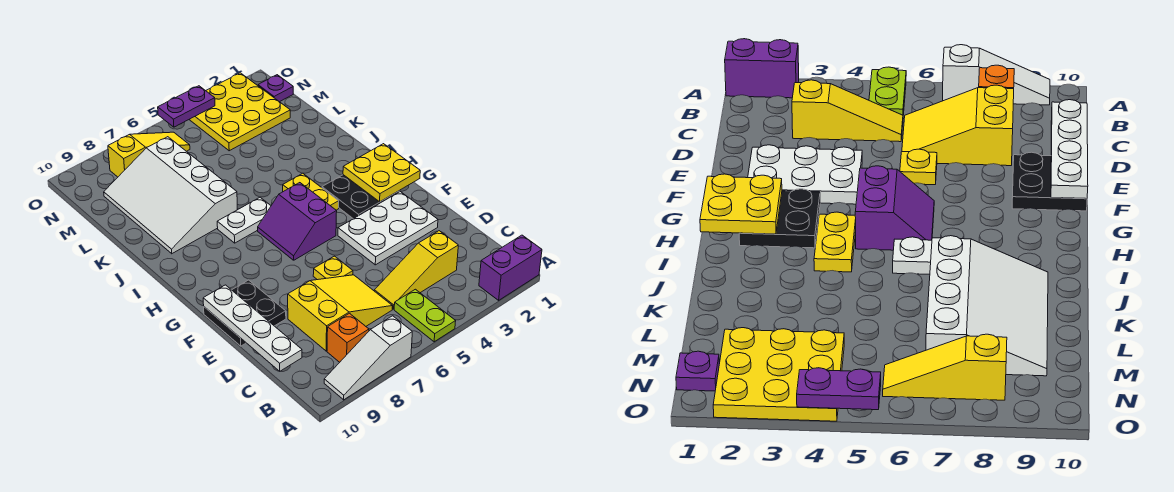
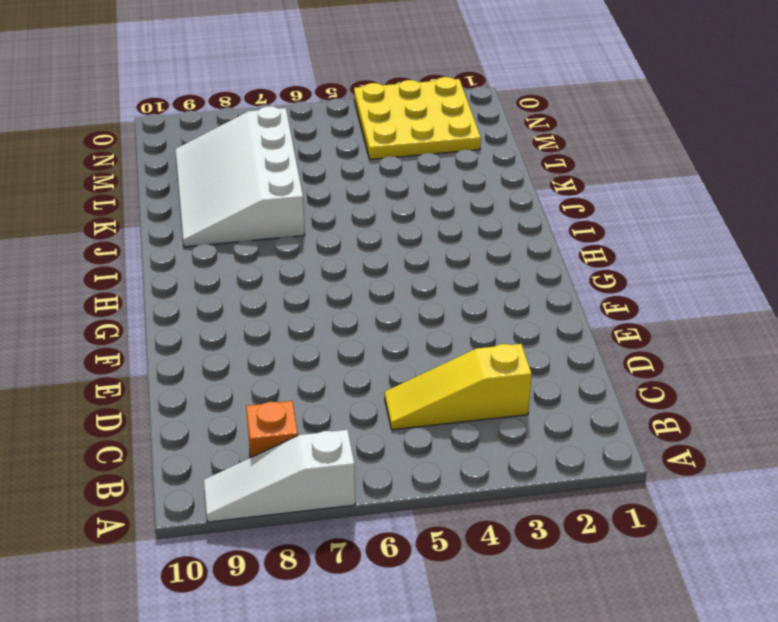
none -> purple brick A1:A2 level 1
none -> lime plate A5:B5 level 1
none -> yellow slope C6:D8 level 1 top 8

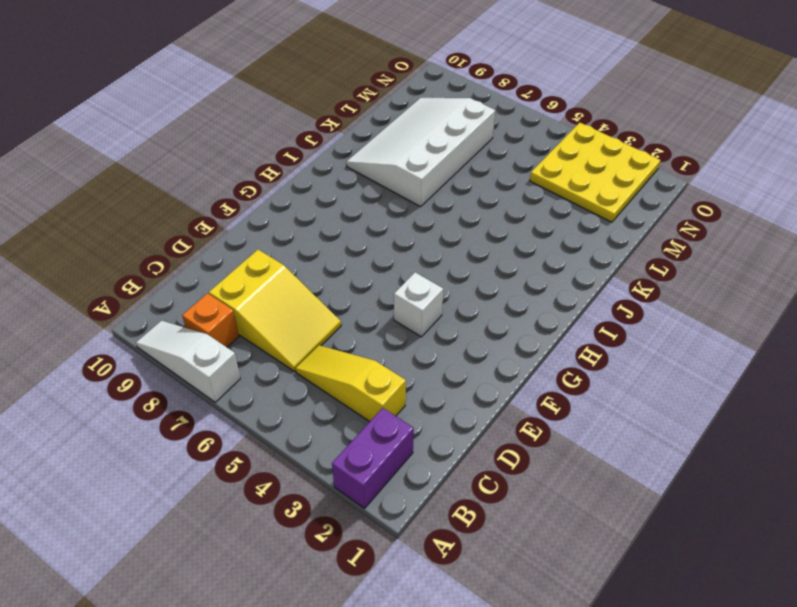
purple brick A2:B2 level 1 -> purple brick A1:A2 level 1
white brick F4 level 1 -> white plate E2:F4 level 1
none -> lime plate A5:B5 level 1
none -> yellow plate E6 level 1
none -> black plate E9:F10 level 1

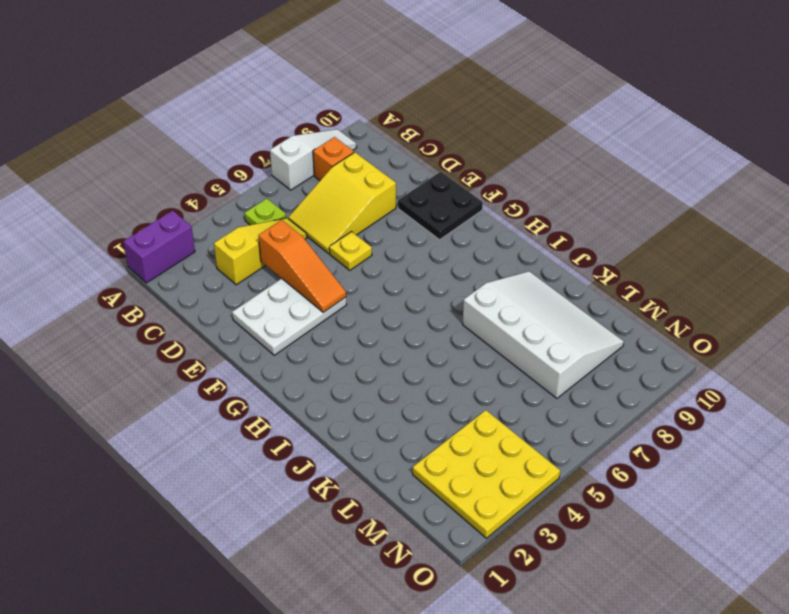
lime plate B5 level 1 -> lime plate A5:B5 level 1
orange slope D4:F4 level 2 top D -> none
none -> black plate G2:H3 level 1
none -> purple slope G5:H6 level 1 top 5
none -> yellow plate H4:I4 level 1

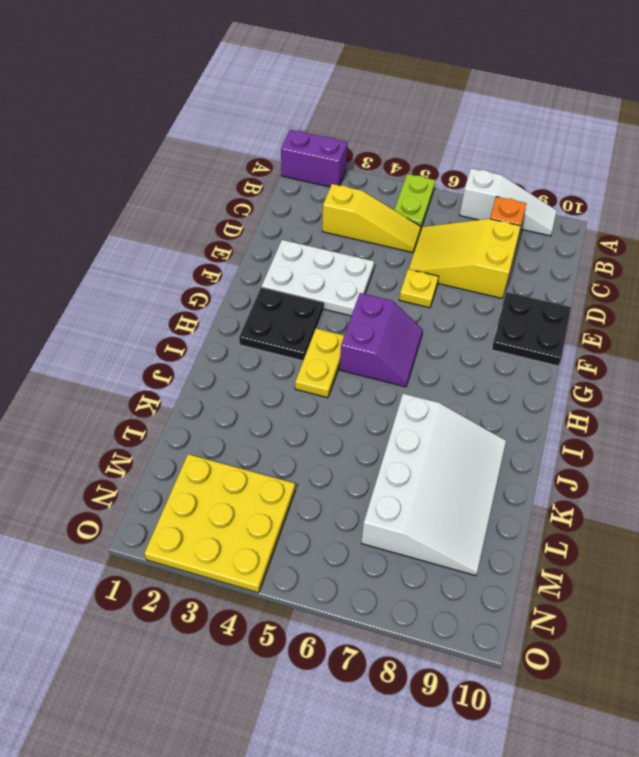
none -> white plate I6:I7 level 1
none -> purple plate N1 level 1
none -> yellow slope N6:N8 level 1 top 8

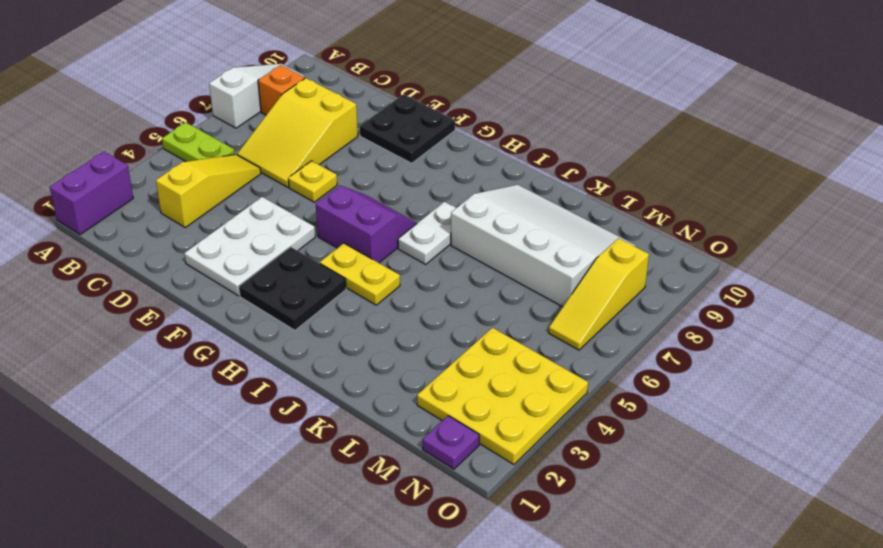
none -> white plate C10:F10 level 2
none -> yellow plate G1:H2 level 2
none -> purple plate O4:O5 level 2

